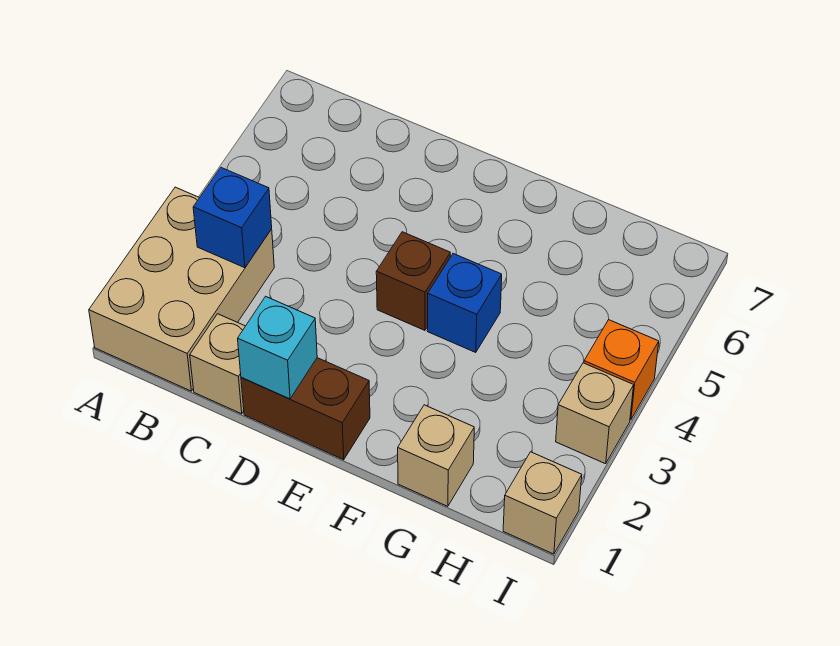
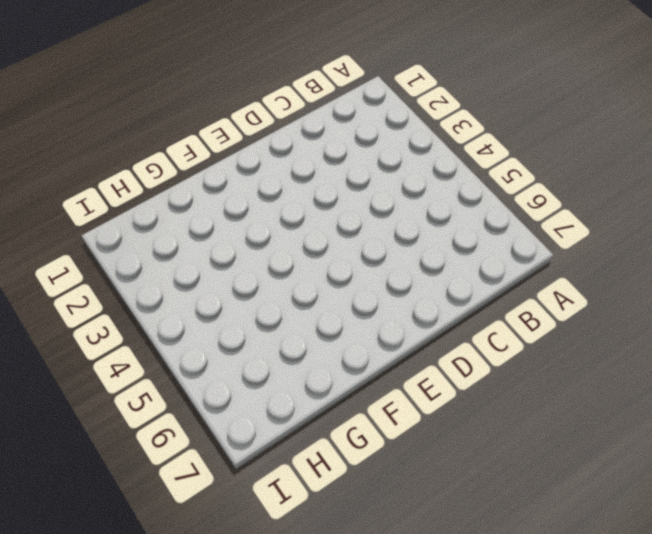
none -> tan brick A1:B3 level 1
none -> tan brick C1 level 1

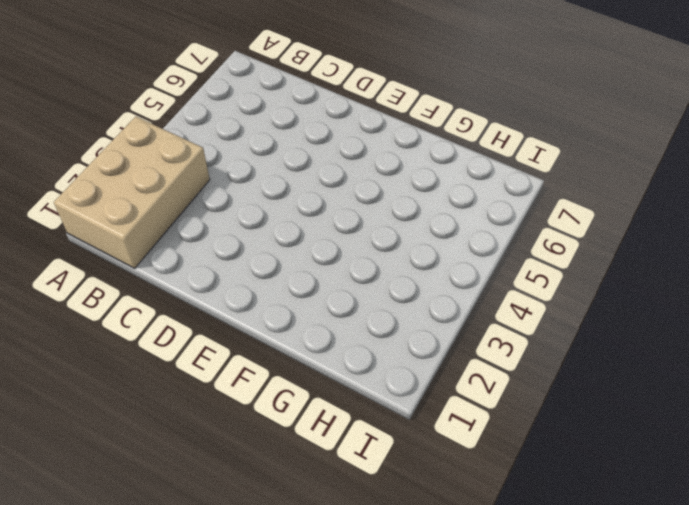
none -> tan brick C1 level 1
none -> brown brick D1:E1 level 1

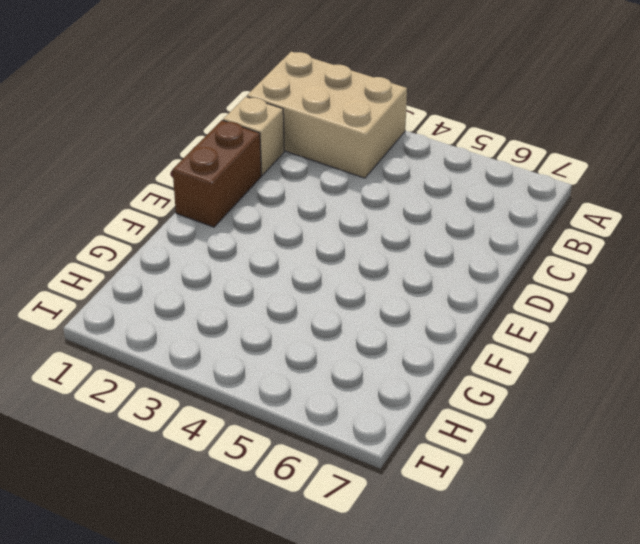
none -> brown brick E4 level 1
none -> blue brick F4 level 1

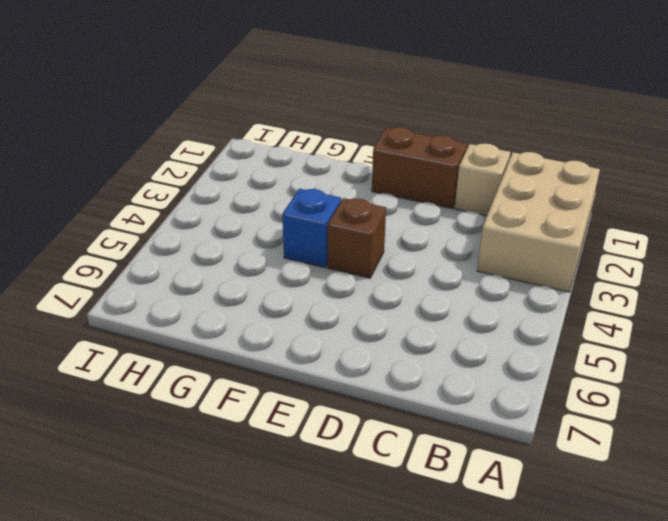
none -> tan brick G1 level 1
none -> tan brick I1 level 1

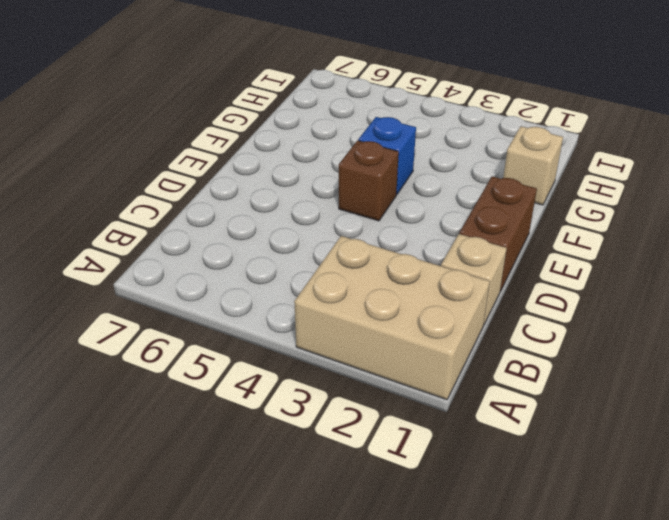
none -> tan brick I1 level 1
none -> tan brick I3 level 1

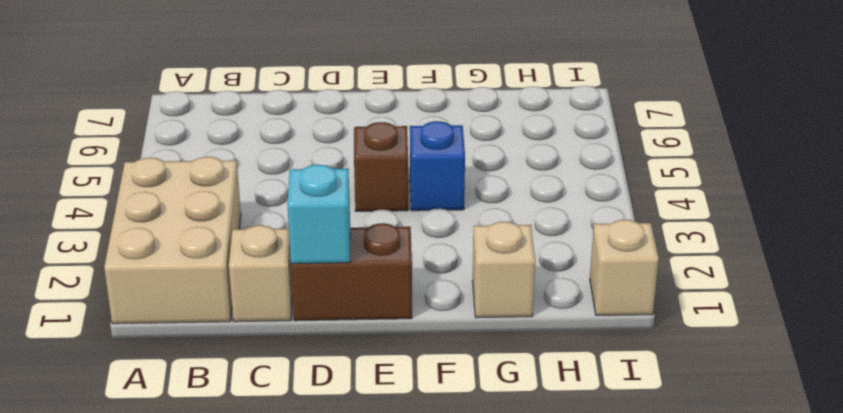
none -> tan brick I3 level 1
none -> orange brick I4 level 1

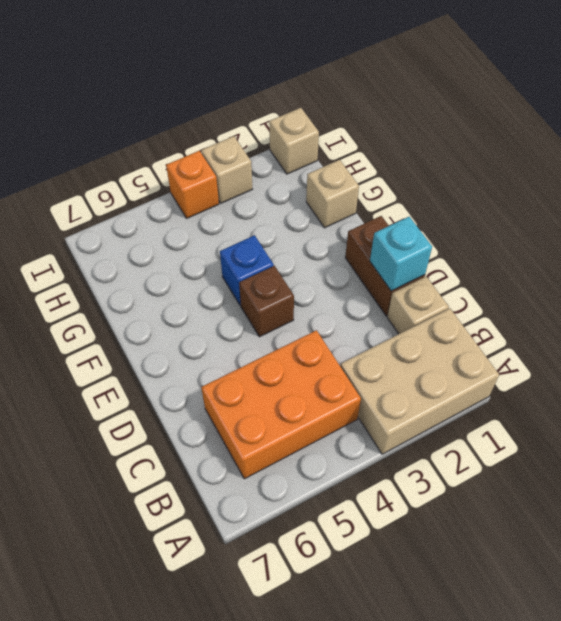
orange brick B4:C6 level 1 -> none
none -> blue brick B3 level 2

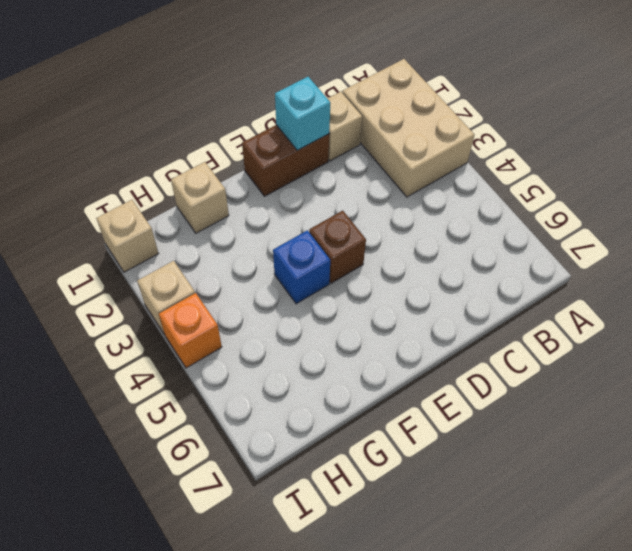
none -> blue brick B3 level 2

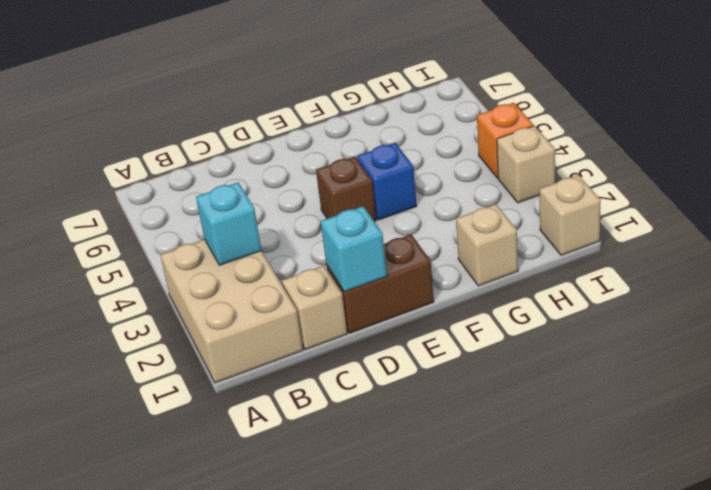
cyan brick B3 level 2 -> blue brick B3 level 2

